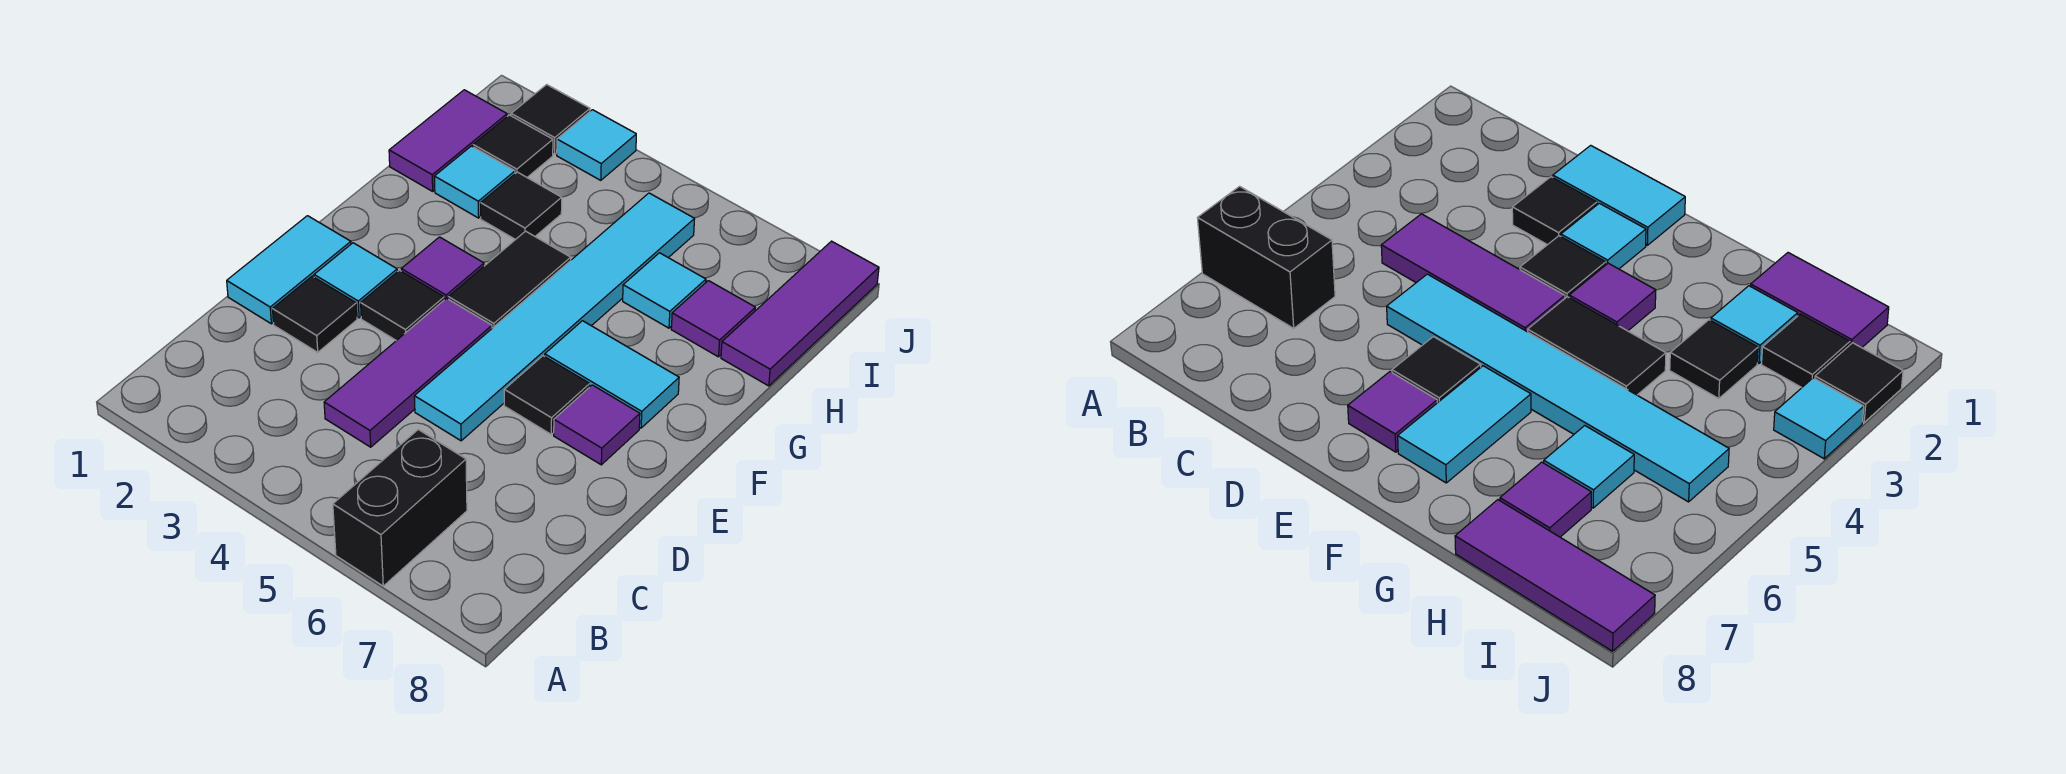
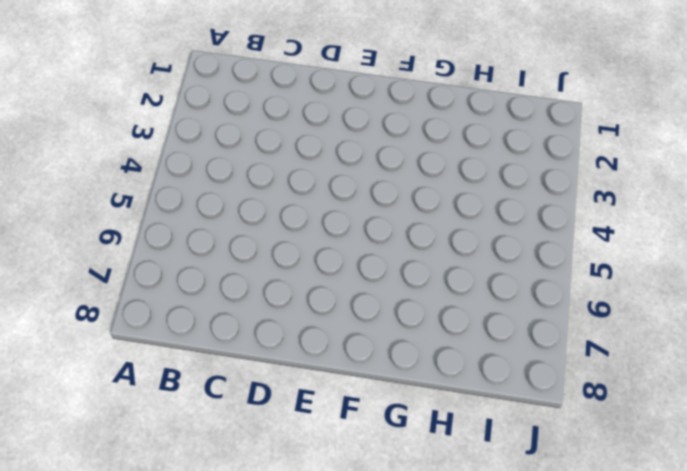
none -> black brick A6:B6 level 1
none -> purple tile C4:E4 level 1
none -> cyan tile D1:E1 level 1

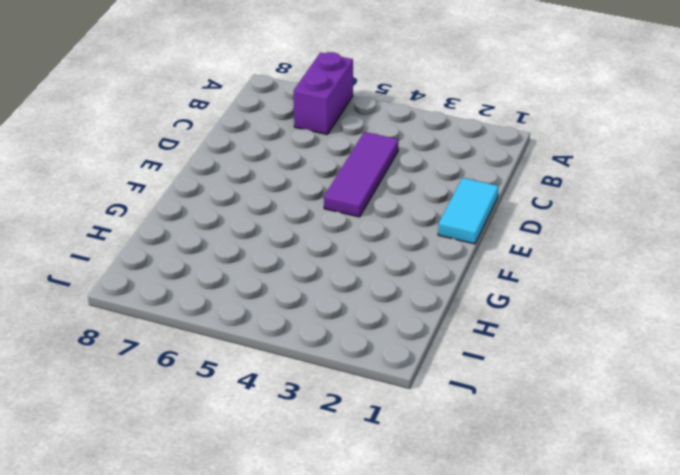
purple brick A6:B6 level 1 -> black brick A6:B6 level 1
none -> black tile D2 level 1
none -> cyan tile D5:I5 level 1
none -> cyan tile E2 level 1

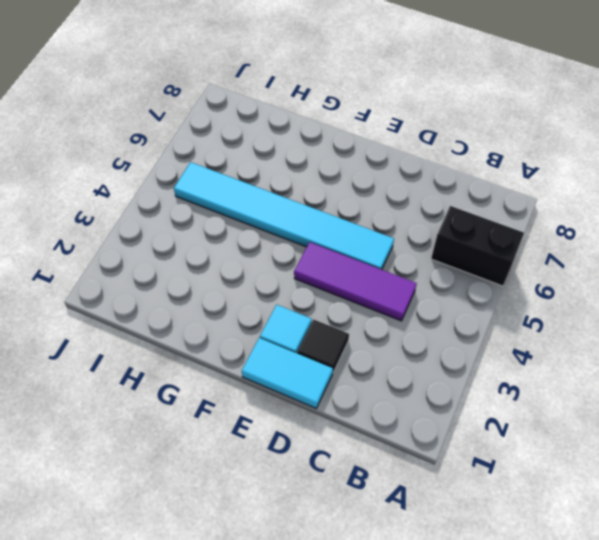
none -> black tile E3 level 1
none -> black tile E6 level 1
none -> purple tile E7 level 1

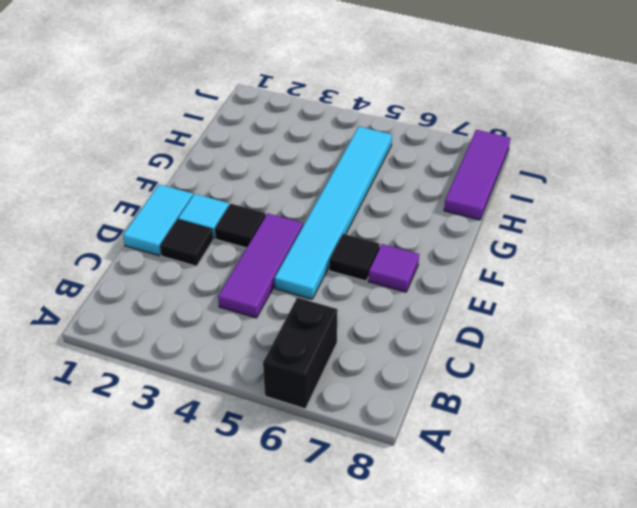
none -> purple tile F3 level 1
none -> black tile F4:G4 level 1
none -> cyan tile F6:F7 level 1

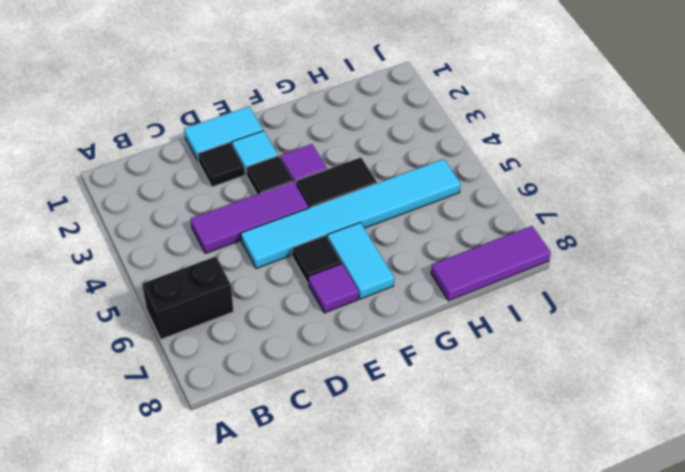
none -> purple tile H1:I1 level 1
none -> cyan tile H2 level 1
none -> black tile H3 level 1

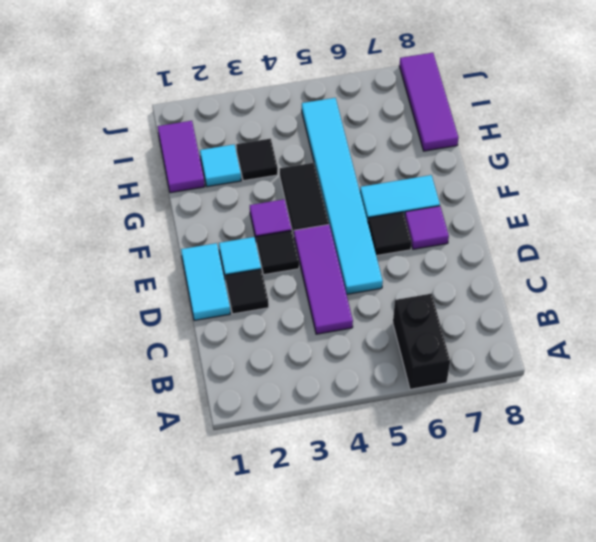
none -> cyan tile H6 level 1
none -> purple tile H7 level 1
none -> black tile I2 level 1

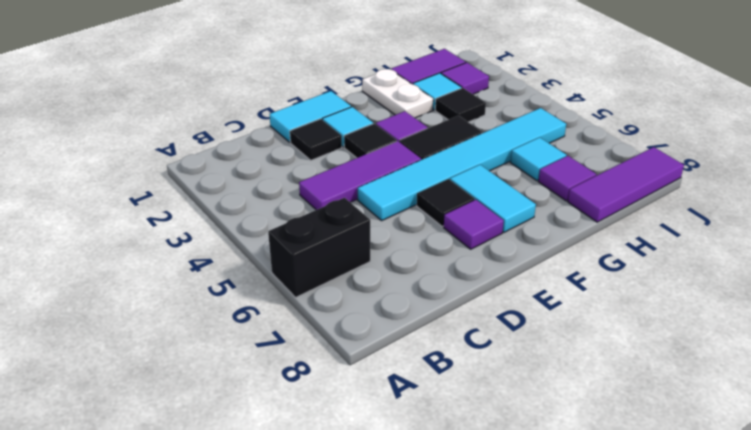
white plate G1:G2 level 1 -> none
purple tile I2 level 1 -> black tile I2 level 1
none -> black tile J2 level 1
none -> cyan tile J3 level 1

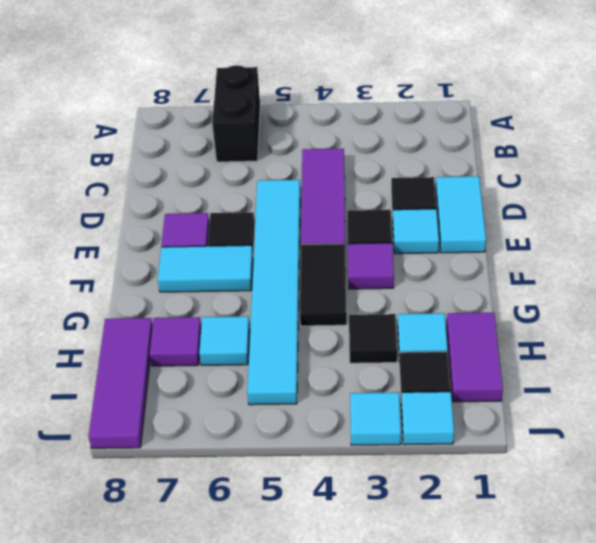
cyan tile J2 level 1 -> black tile J2 level 1

